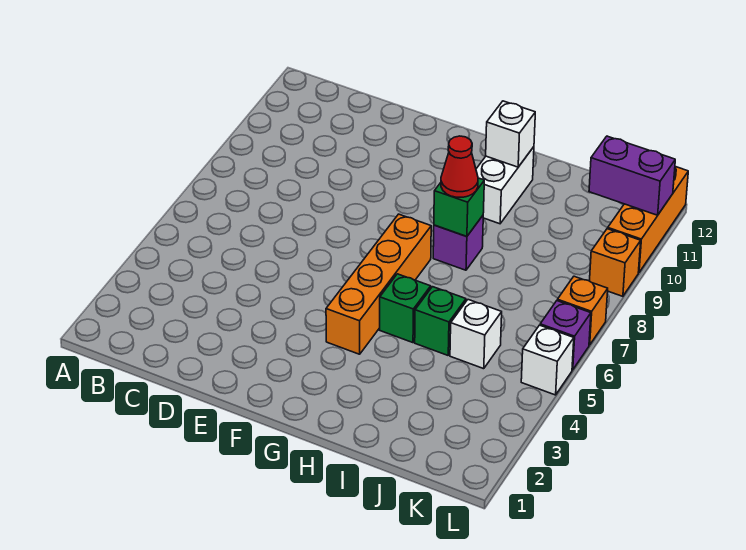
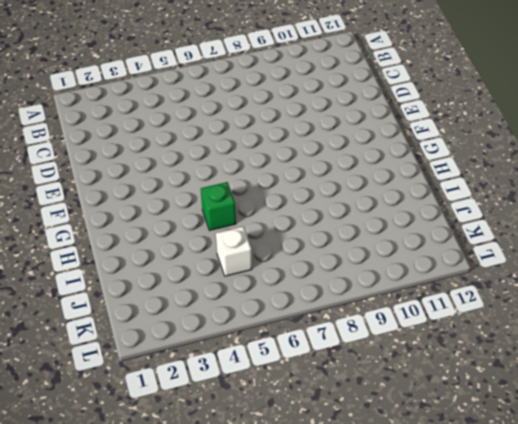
none -> orange brick G4:G7 level 1
none -> purple brick H8 level 1
none -> white brick H10:H11 level 1

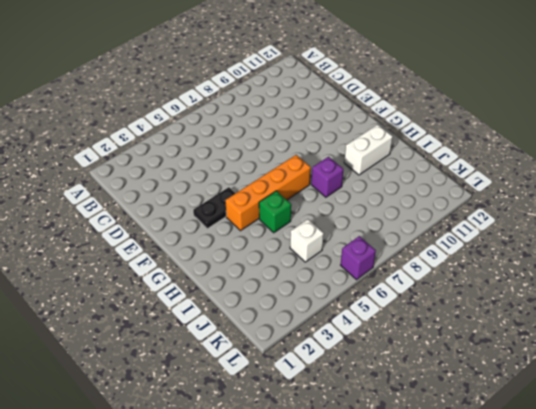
black plate F3:F4 level 1 -> none
none -> green brick I5 level 1
none -> white brick L5 level 1
none -> orange brick L7 level 1

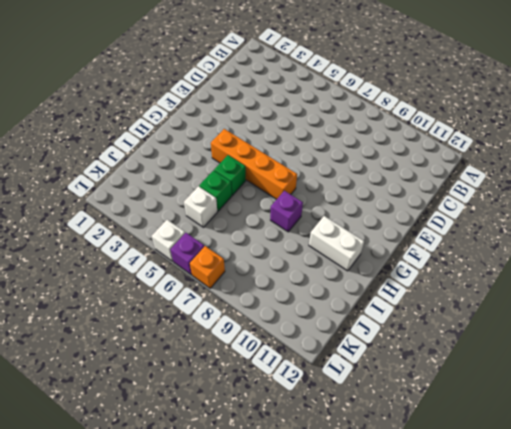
none -> orange brick L9 level 1
none -> orange brick L10:L12 level 1
none -> green brick H8 level 2

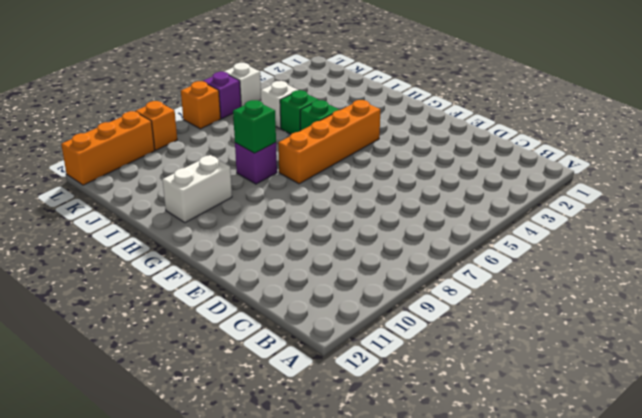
none -> white brick H11 level 2
none -> purple brick K11:L11 level 2
none -> red cone H8 level 3

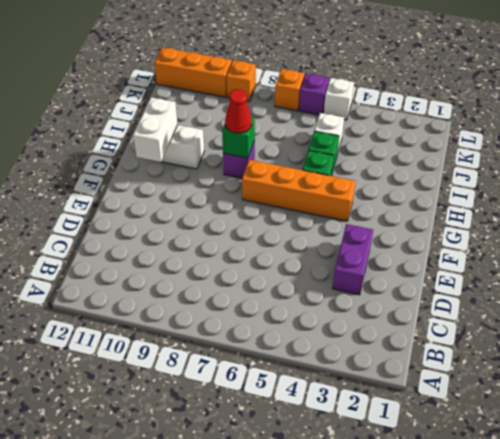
purple brick D3:E3 level 1 -> purple brick K11:L11 level 2
white brick G11:H11 level 2 -> white brick H11 level 2

